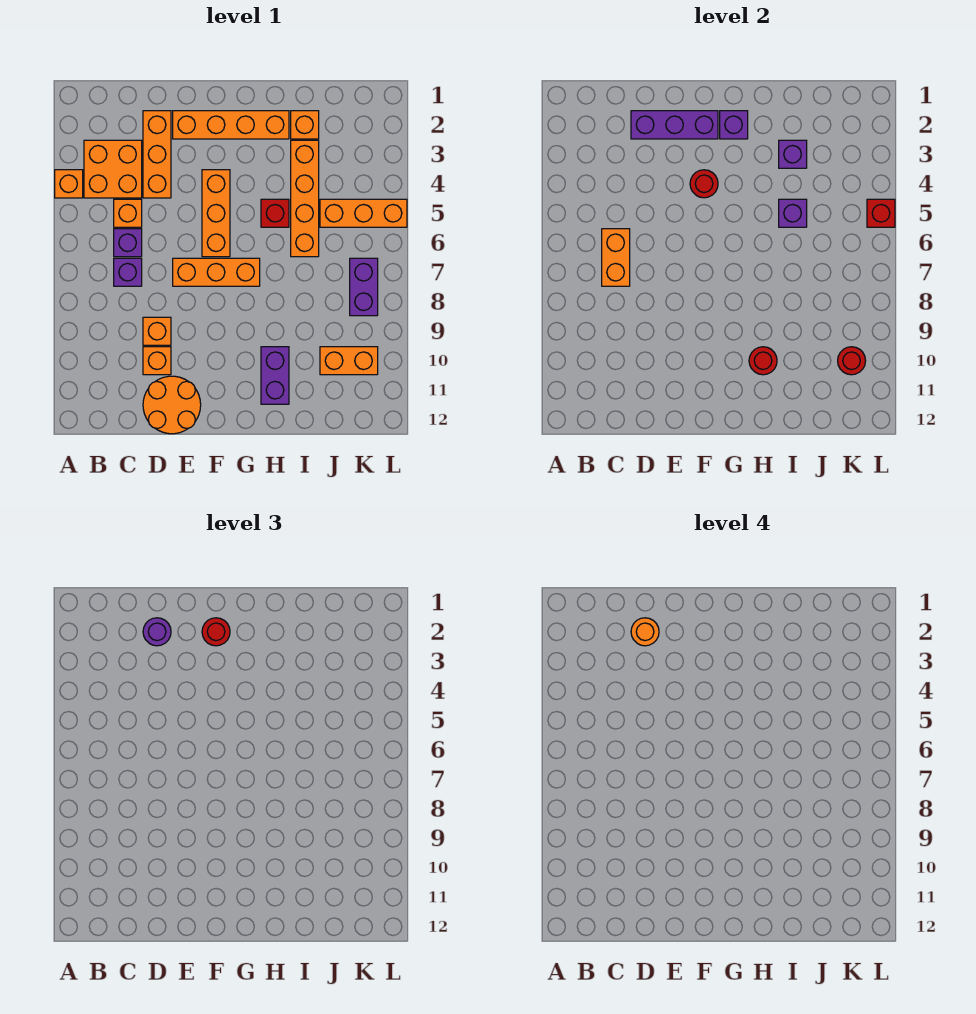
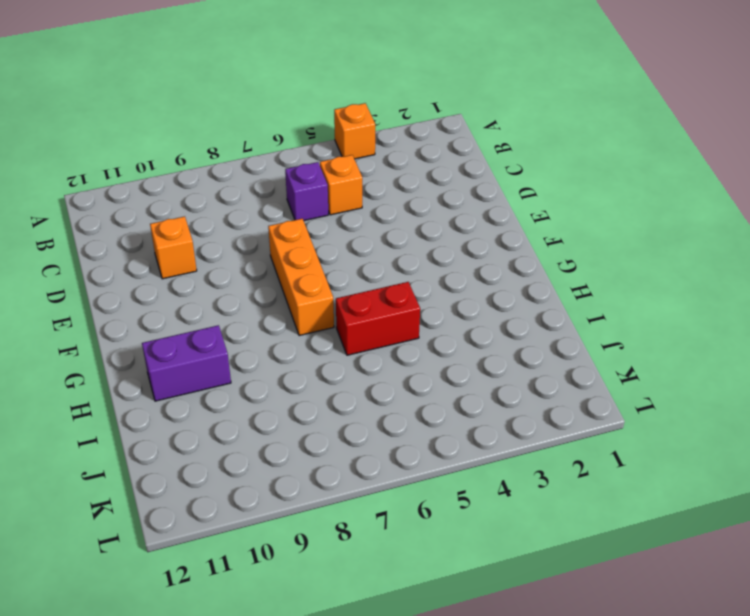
red brick H5:H6 level 1 -> red brick H5 level 1
none -> orange brick B3:C4 level 1
none -> purple brick C7 level 1
none -> orange brick D2:D4 level 1
none -> orange brick D9 level 1

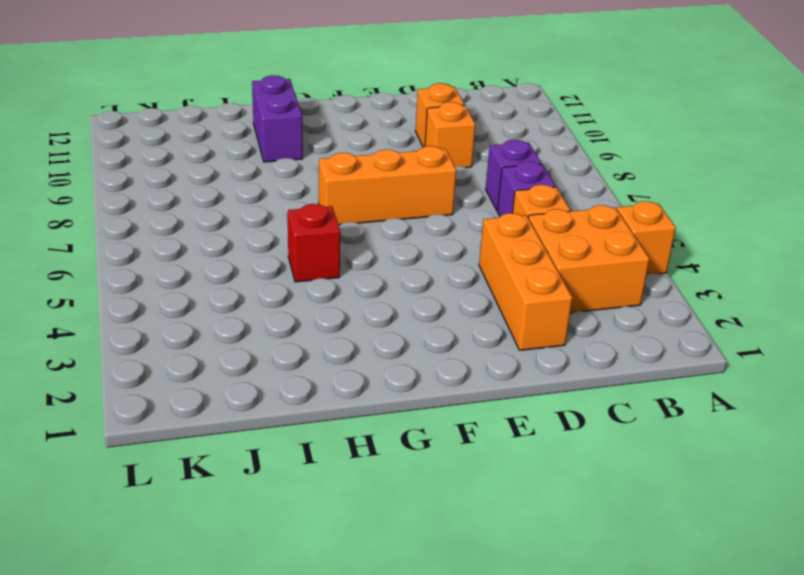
none -> orange round brick D11:E12 level 1
none -> orange brick E2:H2 level 1
none -> orange brick F4:F6 level 1
none -> orange brick I2 level 1

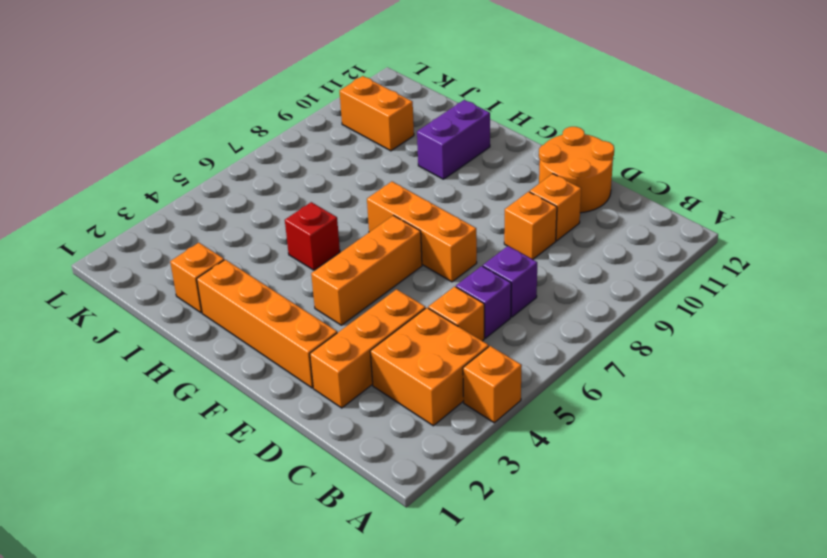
none -> orange brick I3:I6 level 1
none -> orange brick J5:L5 level 1
none -> purple brick K7:K8 level 1
none -> orange brick C6:C7 level 2

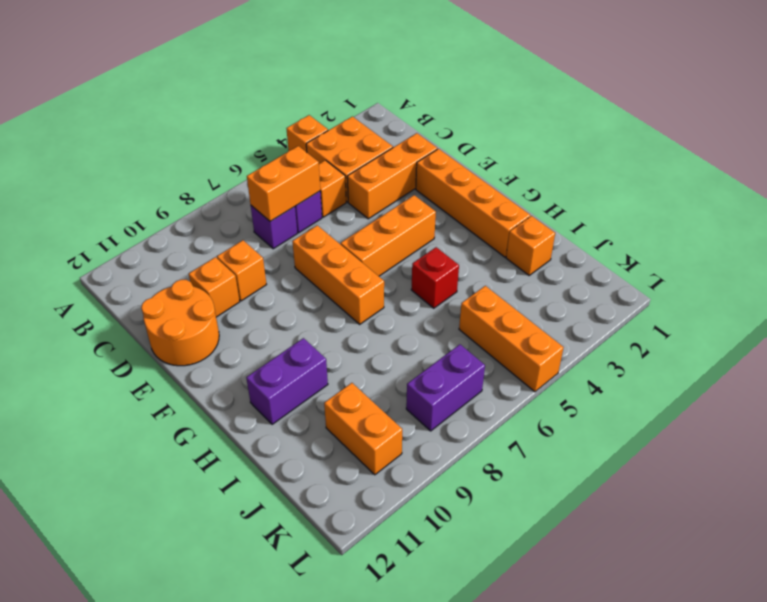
none -> orange brick I3:I6 level 1
none -> purple brick D2:F2 level 2
none -> red round brick F4 level 2
none -> purple brick G2 level 2

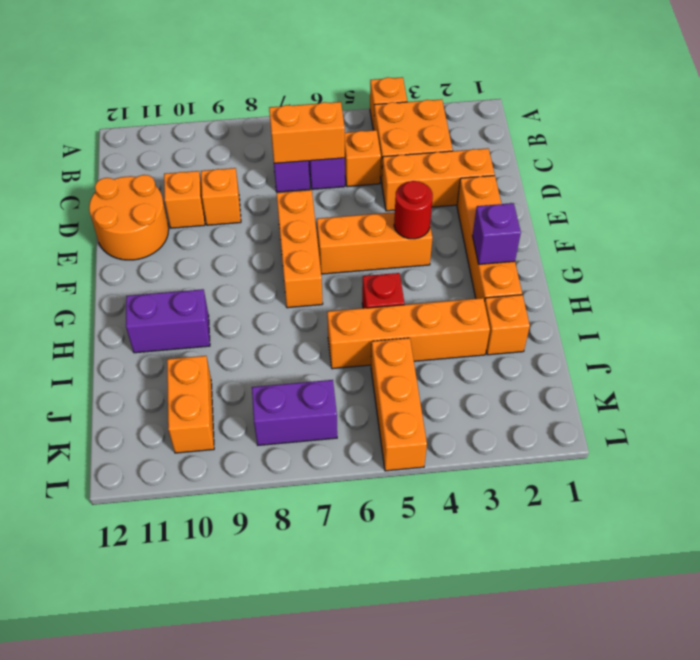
none -> purple brick D2:F2 level 2
none -> red round brick H10 level 2
none -> purple brick I3 level 2
none -> purple brick I5 level 2

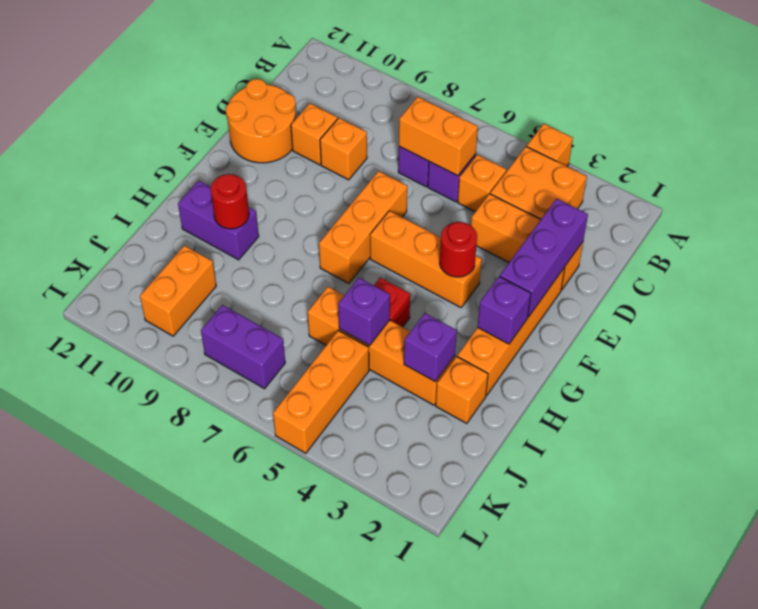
none -> red round brick K10 level 2
none -> red brick L5 level 2
none -> purple round brick D2 level 3
none -> red round brick F2 level 3

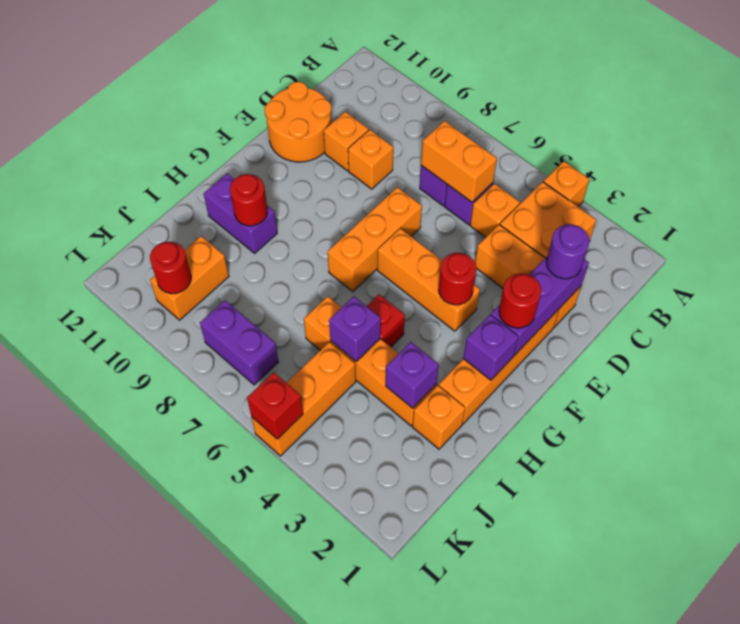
none -> orange round brick D2 level 4

